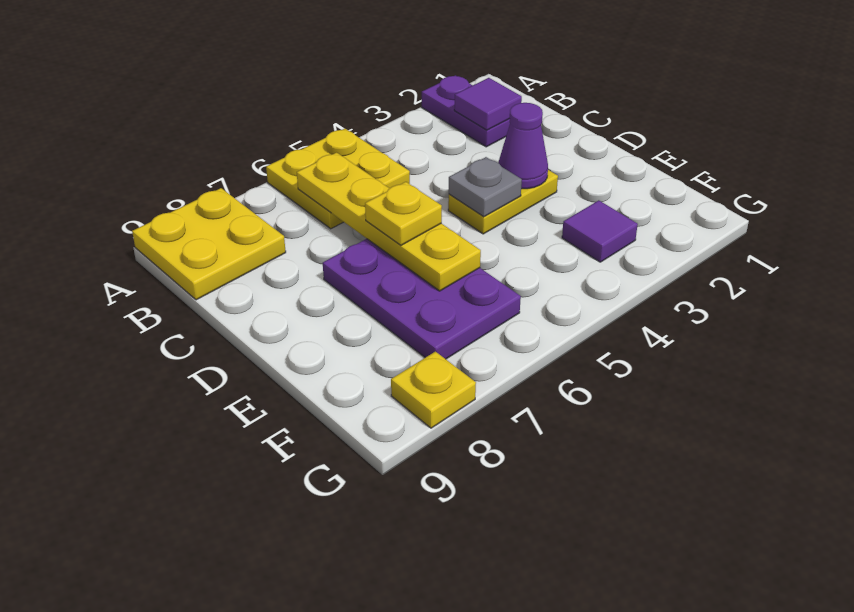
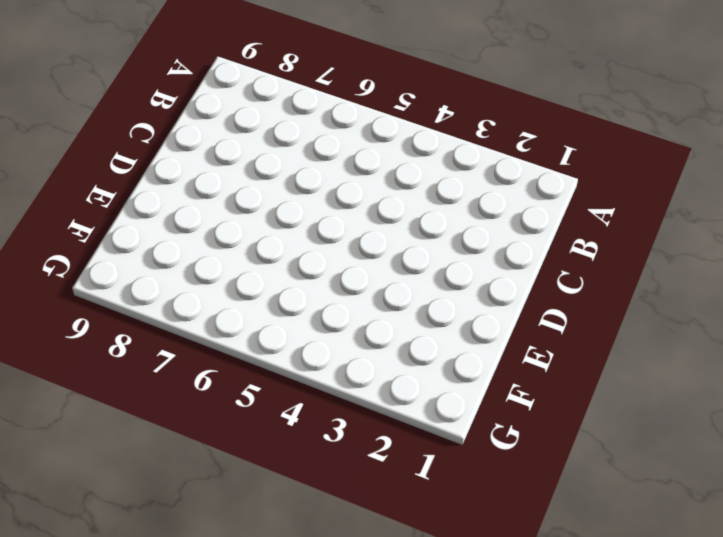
none -> purple plate A2:B2 level 1
none -> yellow plate A5:B6 level 1
none -> yellow plate A8:B9 level 1

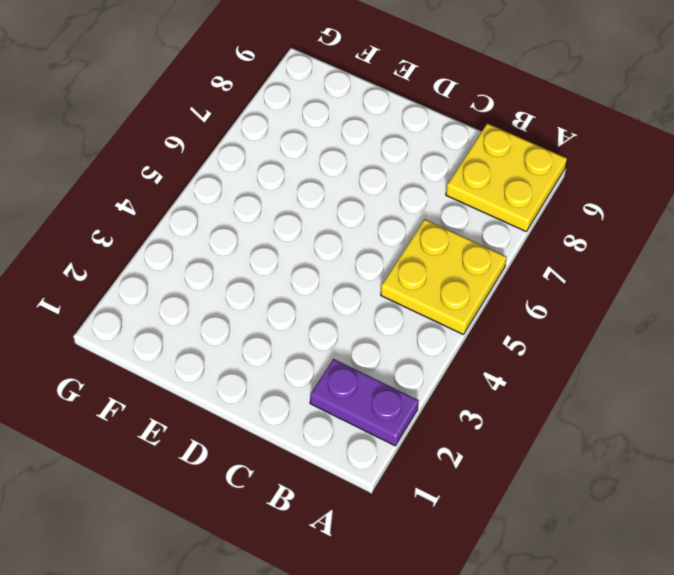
none -> yellow plate D3:D4 level 1
none -> purple plate D6:F7 level 1
none -> purple tile F3 level 1

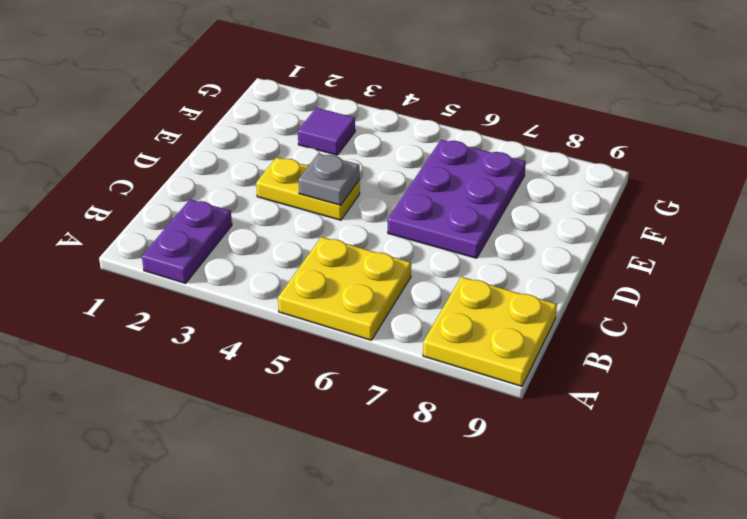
none -> yellow plate G8 level 1
none -> purple tile B2 level 2
none -> yellow plate B6:E6 level 2

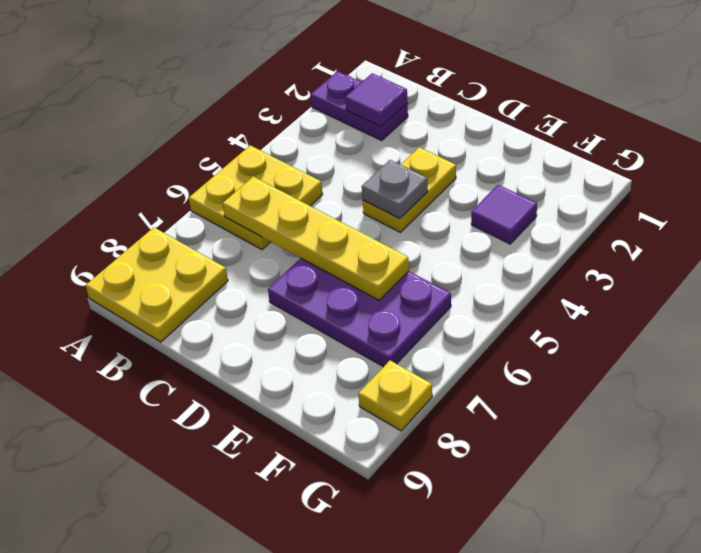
none -> purple cone D3 level 2
none -> yellow plate D6 level 3

